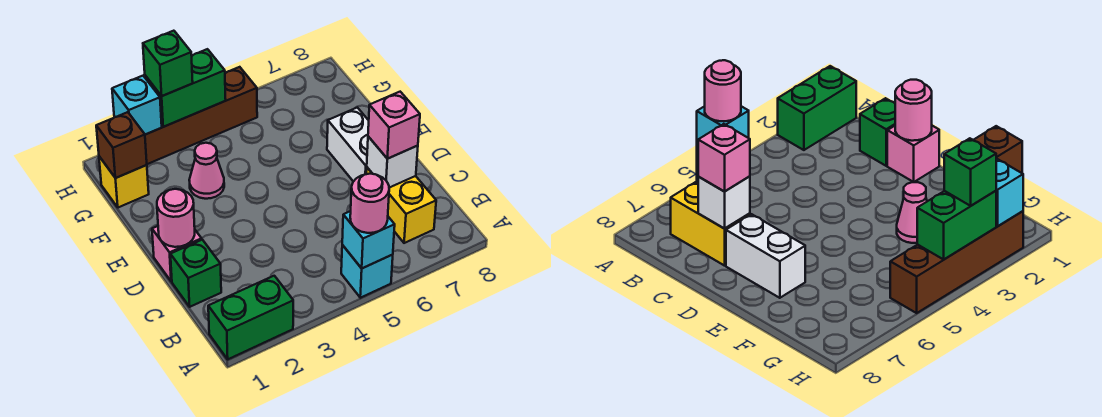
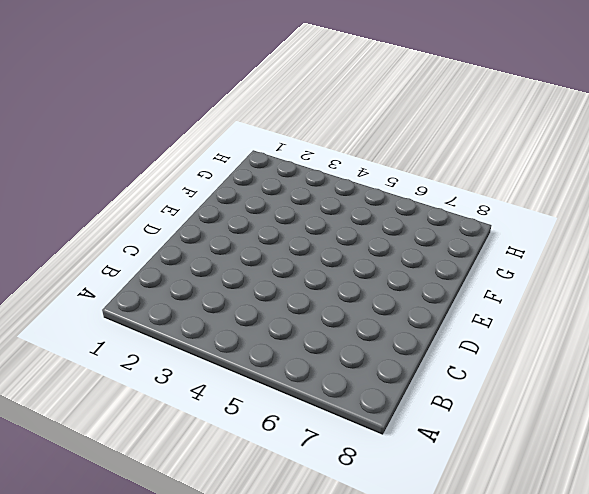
none -> green brick A1:A2 level 1
none -> cyan brick A5 level 1
none -> yellow brick B7:C7 level 1

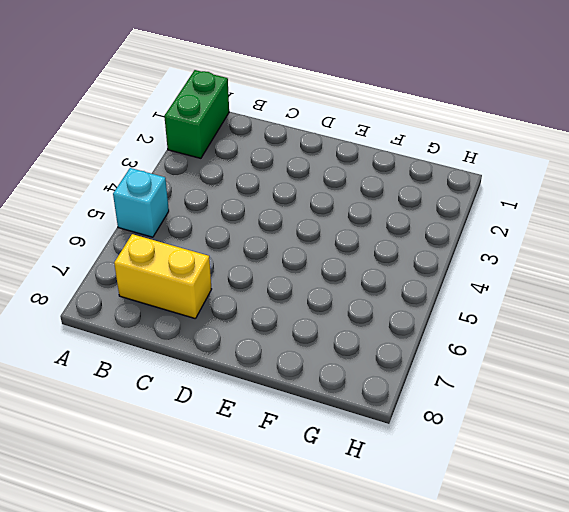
none -> green brick C1 level 1
none -> pink brick D1 level 1
none -> white brick D7:E7 level 1

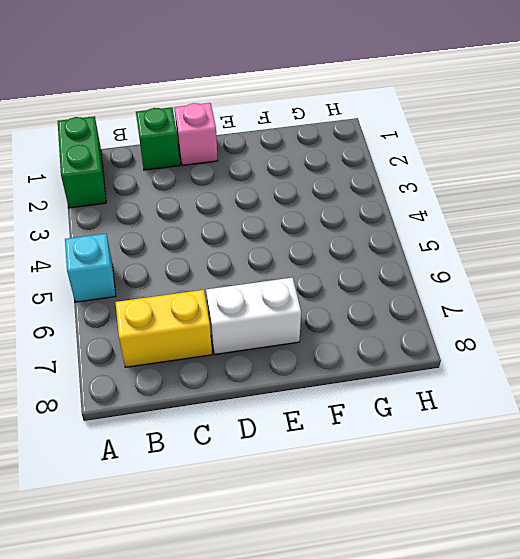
none -> pink cone F3 level 1
none -> yellow brick G1 level 1
none -> brown brick H2:H5 level 1

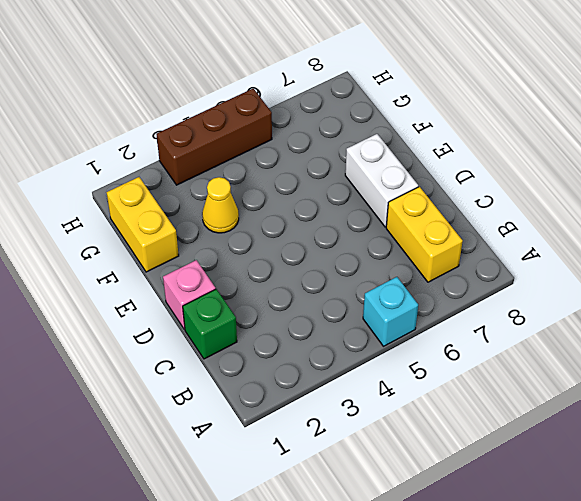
yellow brick F1:G1 level 1 -> yellow brick G1 level 1
yellow cone F3 level 1 -> pink cone F3 level 1
brown brick H3:H5 level 1 -> brown brick H2:H5 level 1
none -> green brick A1:A2 level 1
none -> cyan brick A5 level 2
none -> white brick C7 level 2

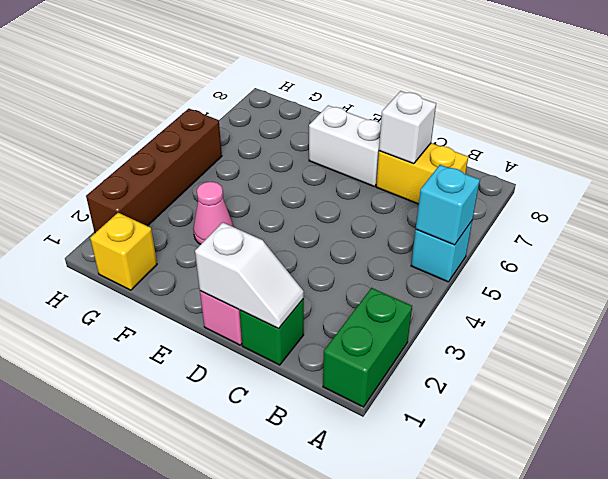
white slope C1:D1 level 2 top D -> pink round brick D1 level 2
none -> brown brick G1 level 2
none -> cyan brick H2 level 2
none -> green brick H3:H4 level 2

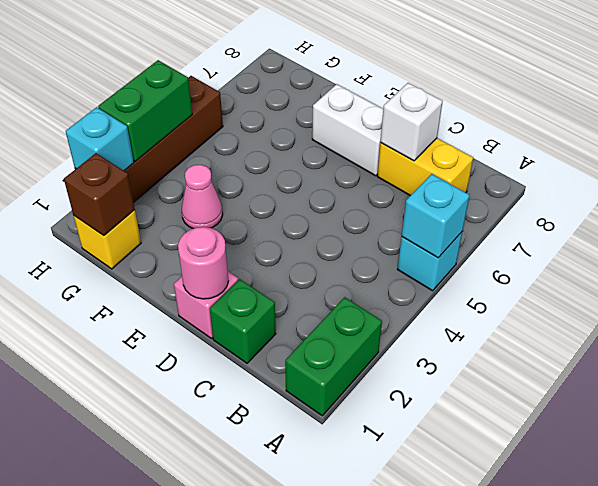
none -> pink round brick A5 level 3
none -> pink brick C7 level 3
none -> green brick H3 level 3

